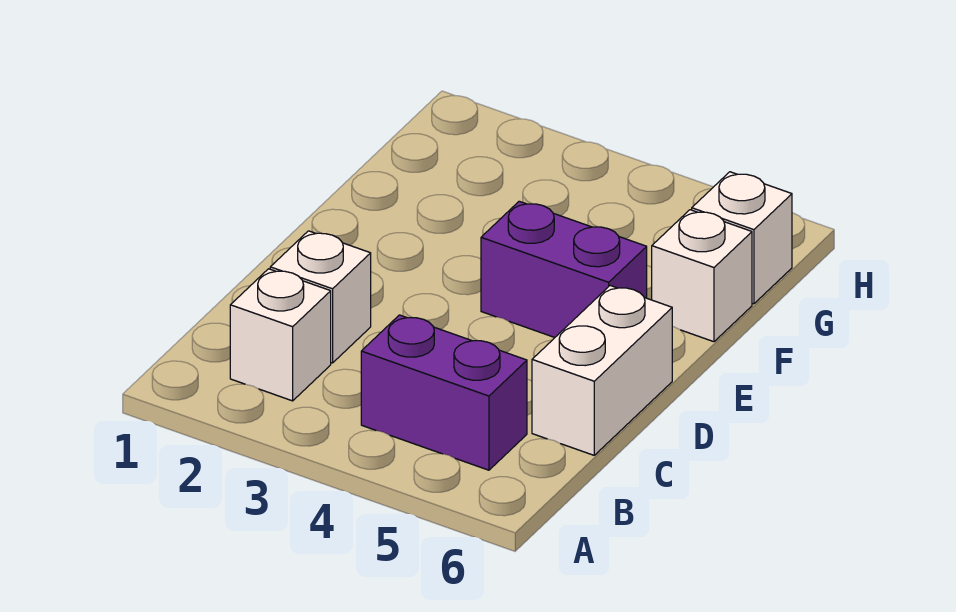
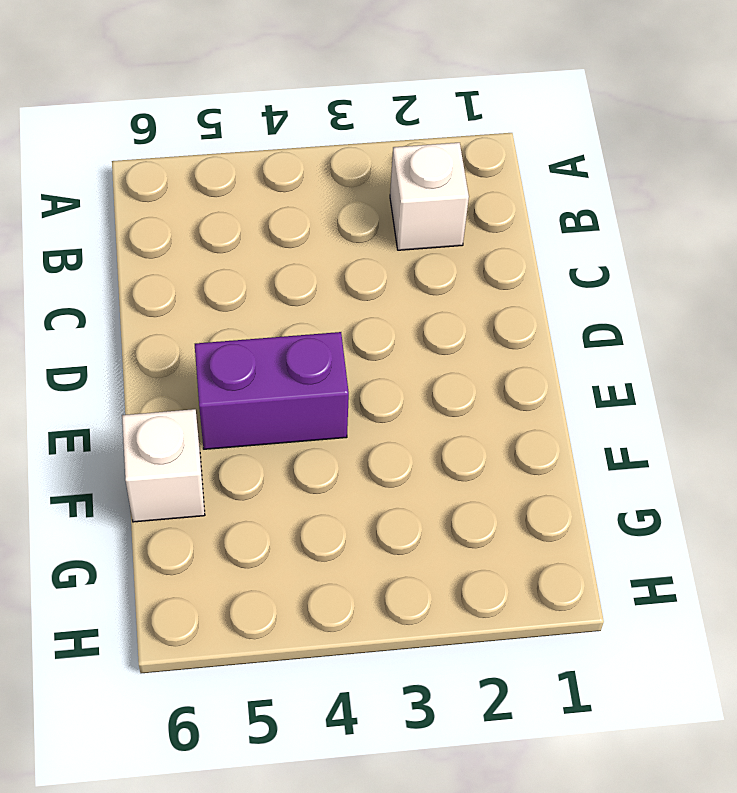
none -> purple brick B4:B5 level 1
none -> white brick C2 level 1

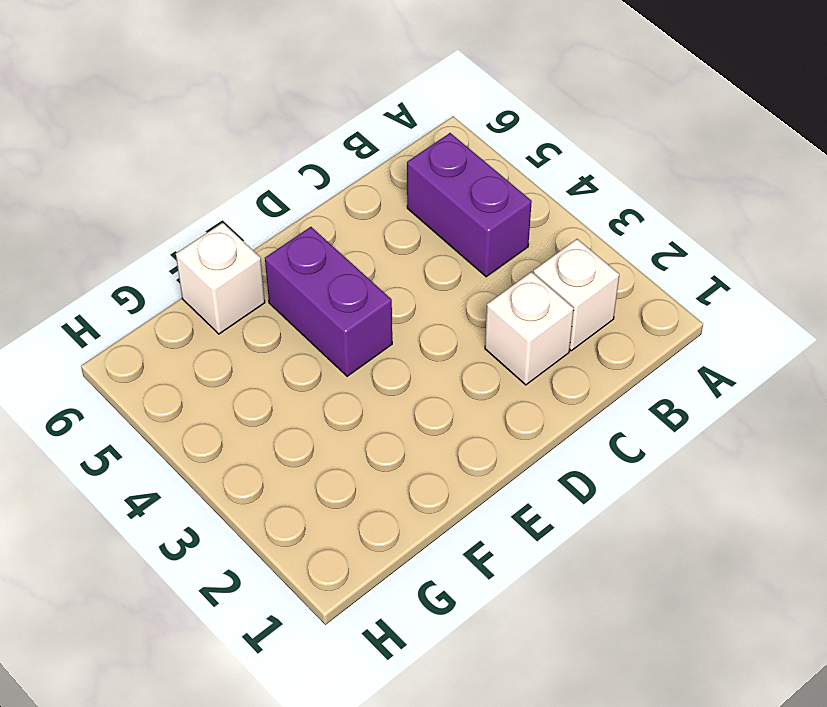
none -> white brick C6:D6 level 1
none -> white brick G6 level 1

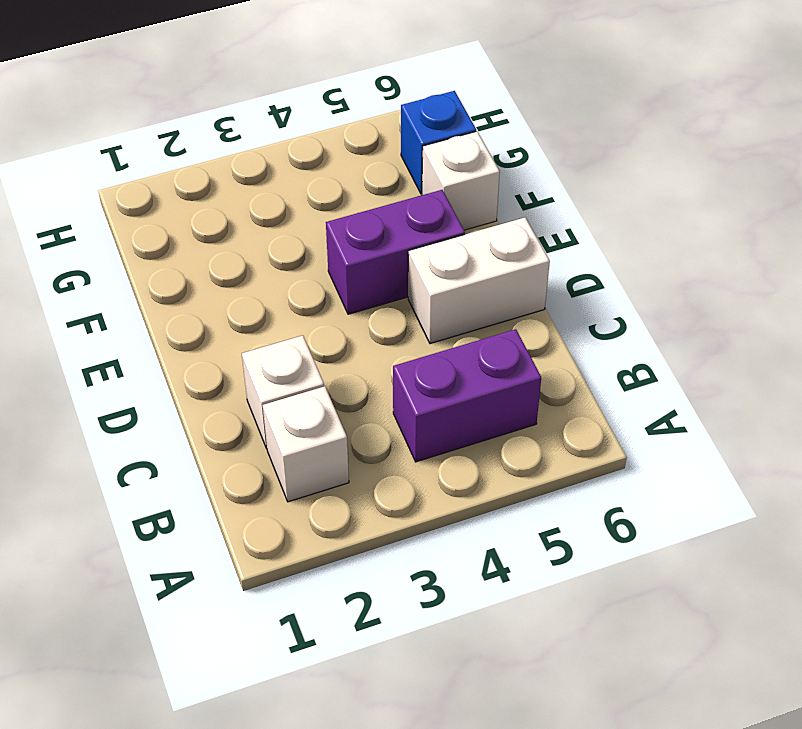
white brick D5:D6 level 1 -> white brick C6:D6 level 1
blue brick G6 level 1 -> white brick G6 level 1

